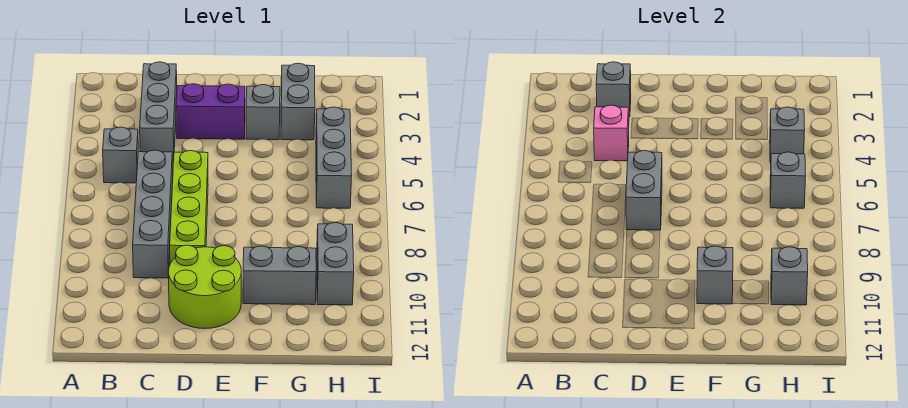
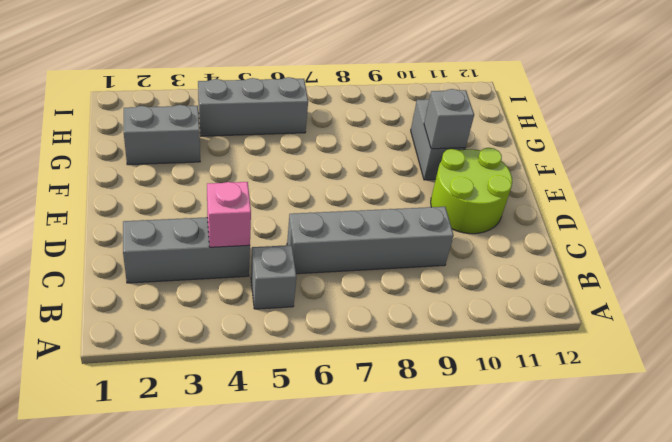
none -> purple brick D3:E3 level 1
none -> lime brick D6:D9 level 1
none -> grey brick F3 level 1

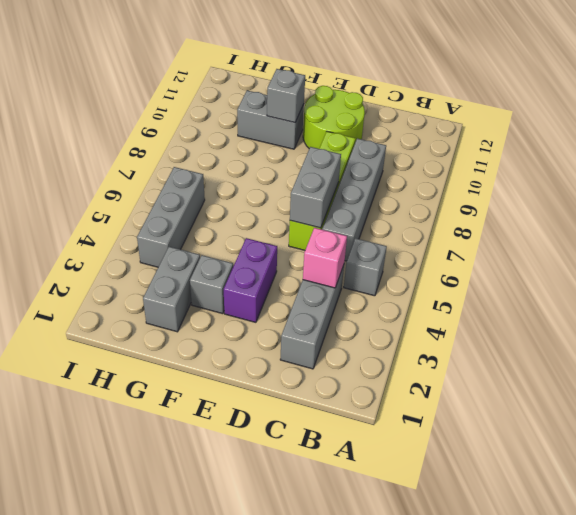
purple brick E3:E4 level 1 -> purple brick D3:E3 level 1
none -> grey brick H9:H10 level 1
none -> grey brick C2 level 2
none -> grey brick H4 level 2

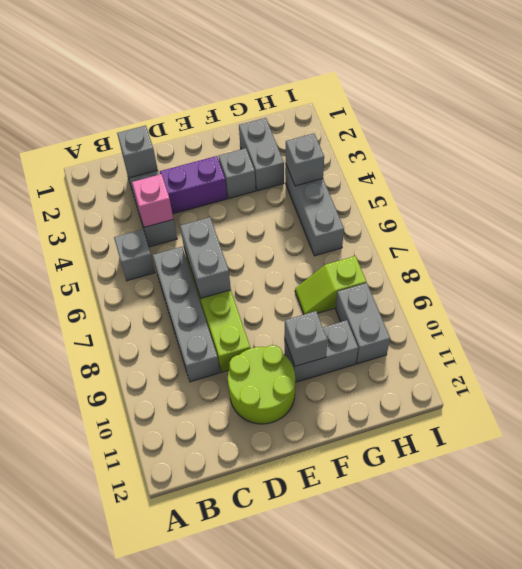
lime slope G8:H8 level 1 top H -> none
none -> grey brick H6 level 2
none -> grey brick H10 level 2

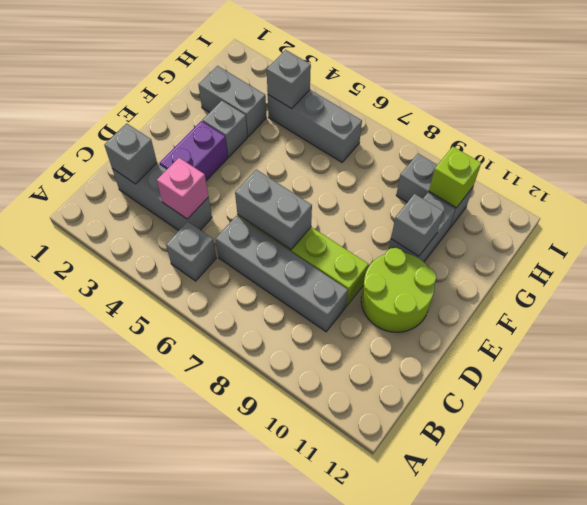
lime brick H10 level 2 -> grey brick H10 level 2
none -> grey brick H6 level 2

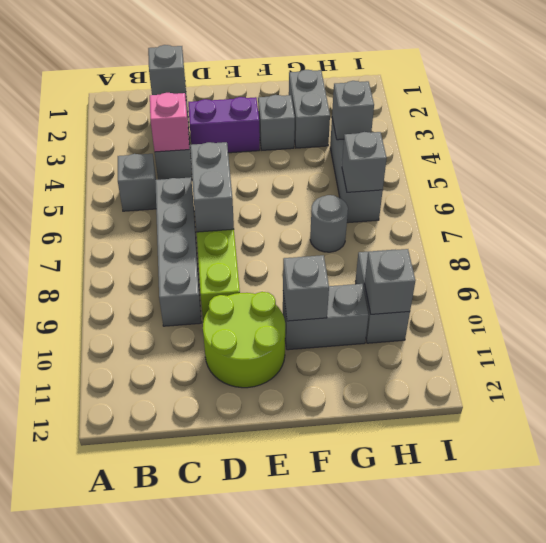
grey round brick G7 level 1 -> none

